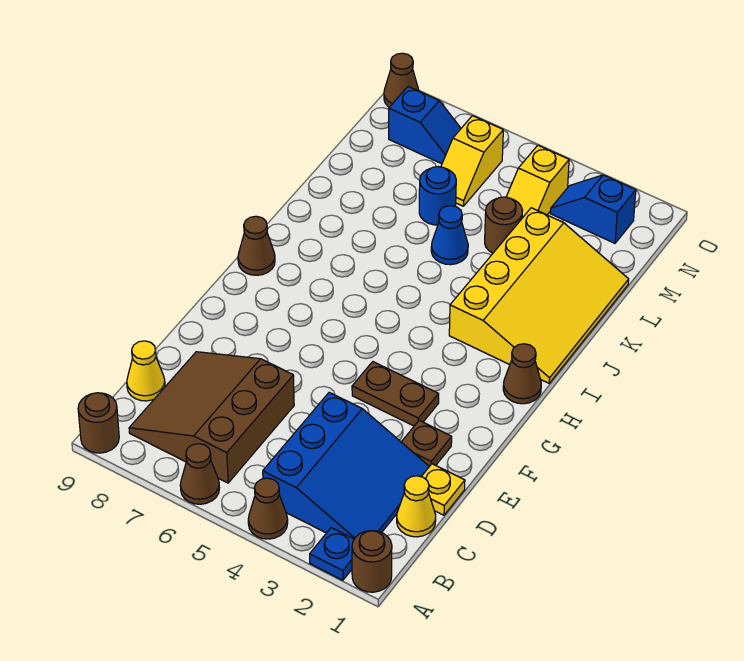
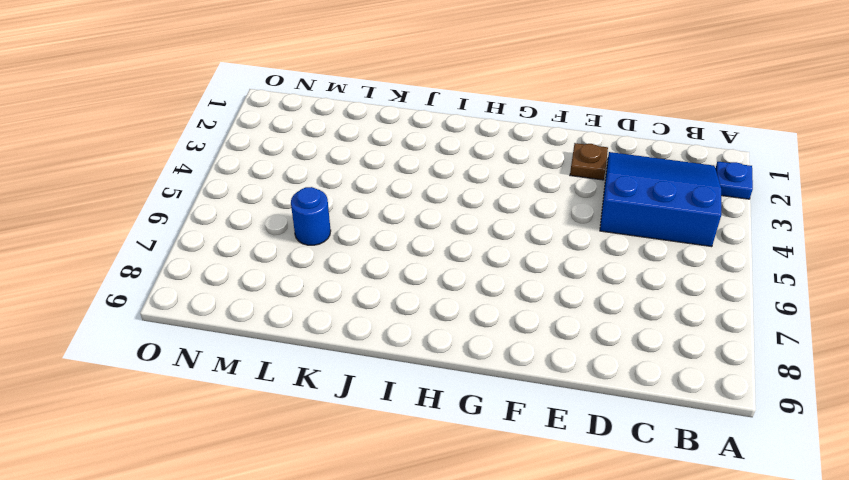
none -> brown round brick A1 level 1
none -> brown cone A4 level 1
none -> brown cone A6 level 1

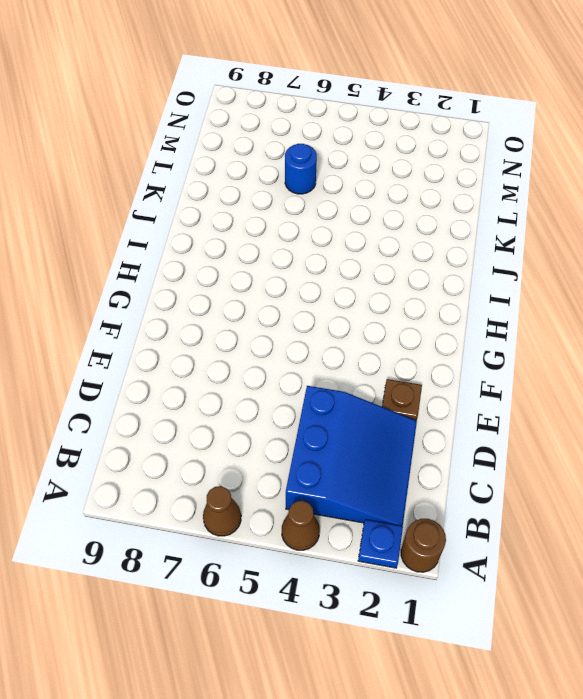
none -> brown round brick A9 level 1
none -> brown slope B6:D8 level 1 top 6
none -> yellow cone C1 level 1

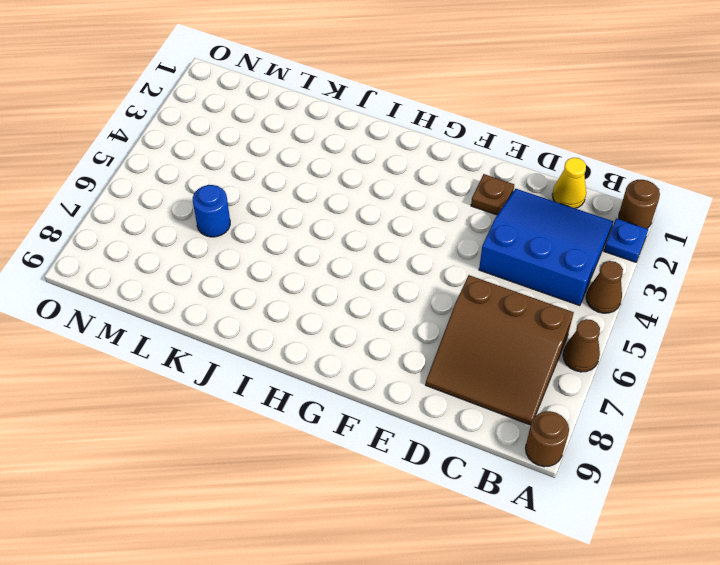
none -> yellow cone C9 level 1
none -> yellow plate D1 level 1
none -> brown plate F3:F4 level 1

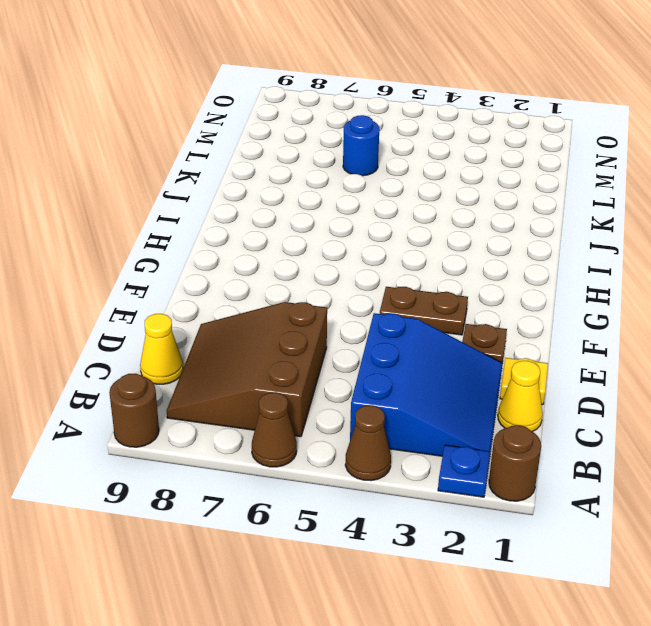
none -> brown cone H1 level 1
none -> brown cone H9 level 1
none -> yellow slope I1:L3 level 1 top 3

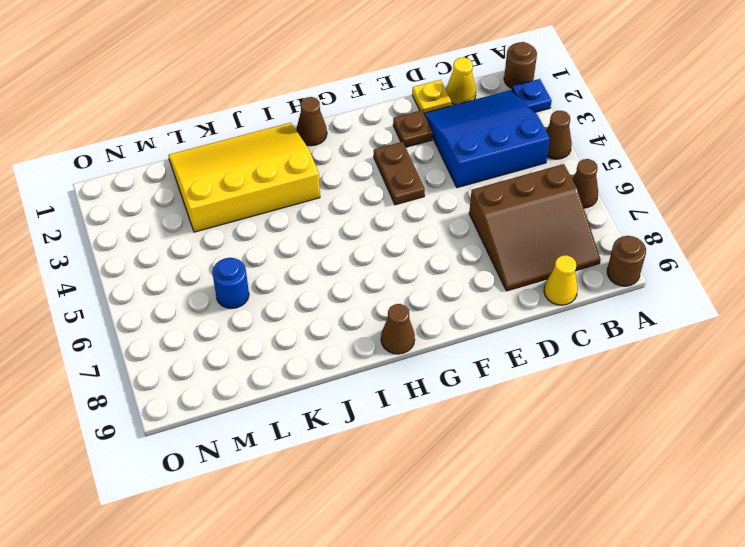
none -> blue cone K5 level 1
none -> brown round brick L4 level 1
none -> yellow slope M4:N4 level 1 top N

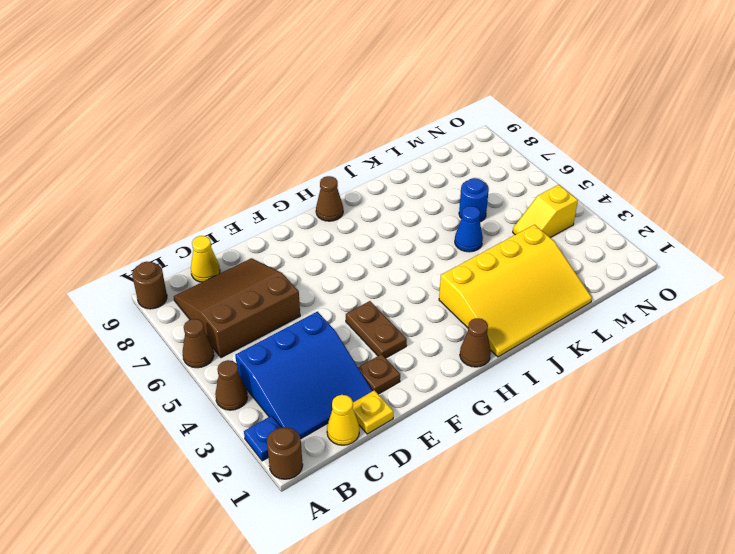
none -> brown round brick L4 level 1
none -> yellow slope M6:N6 level 1 top N
none -> blue slope N2:N3 level 1 top 2

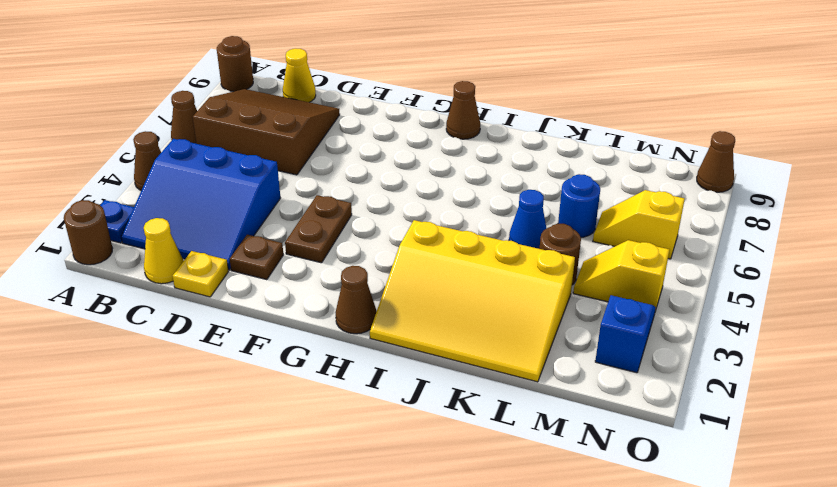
none -> blue slope N7:N8 level 1 top 8

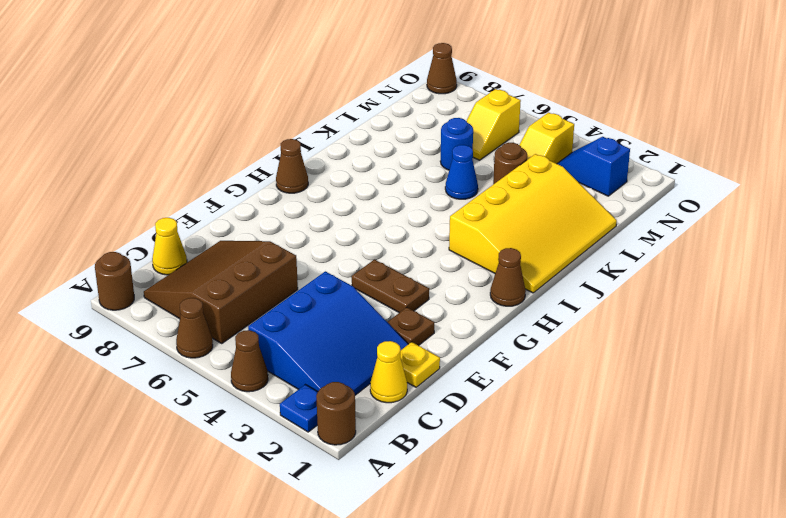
none -> blue slope N7:N8 level 1 top 8

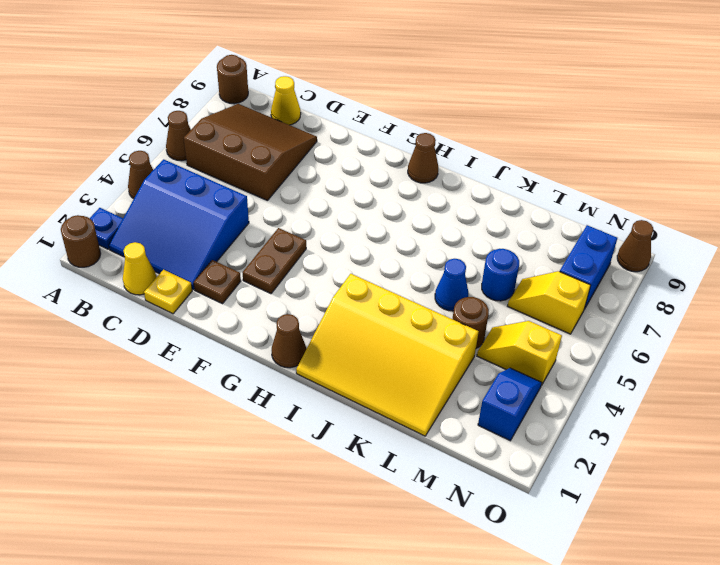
blue brick N7:N8 level 1 -> blue slope N7:N8 level 1 top 8

